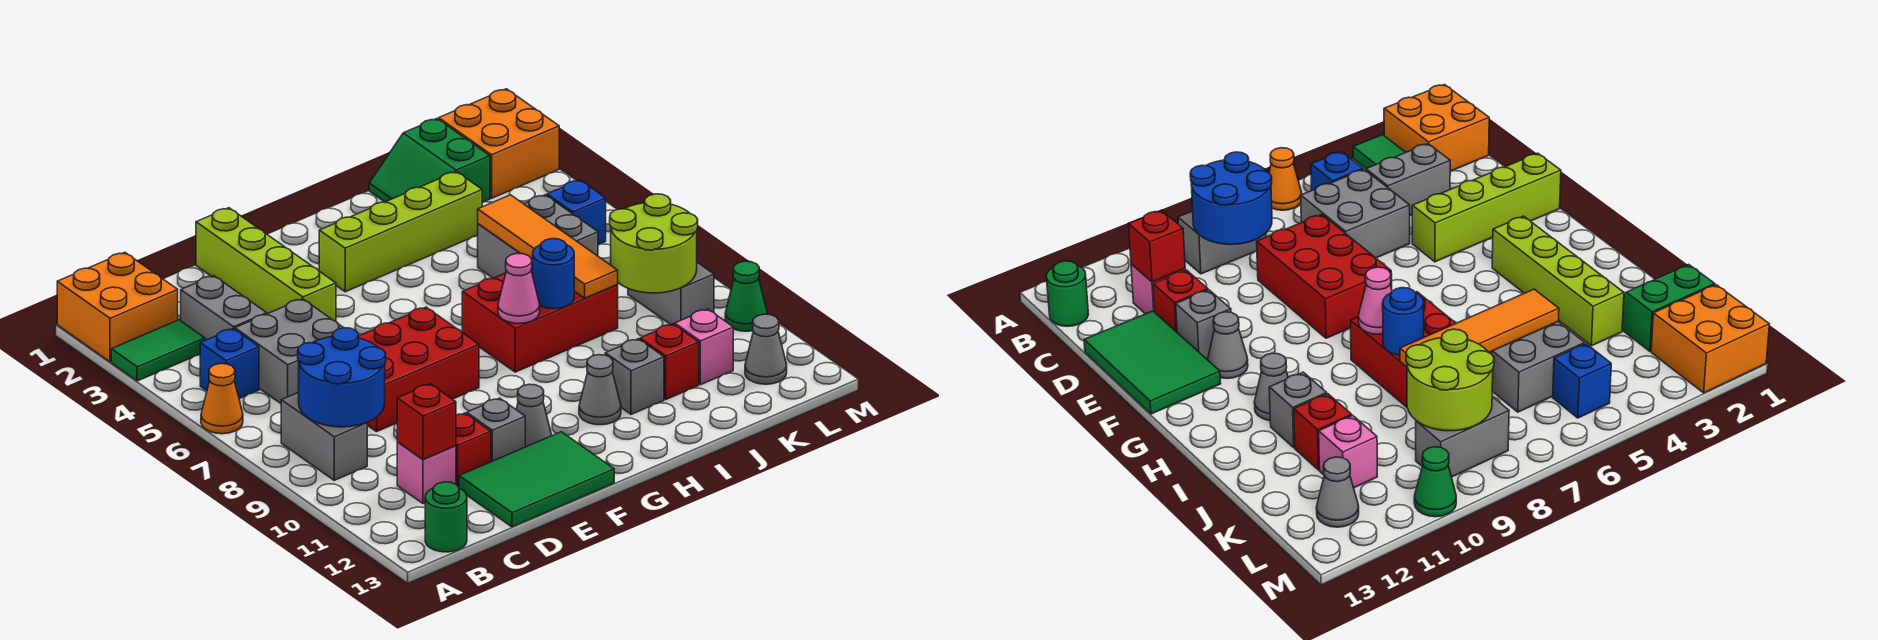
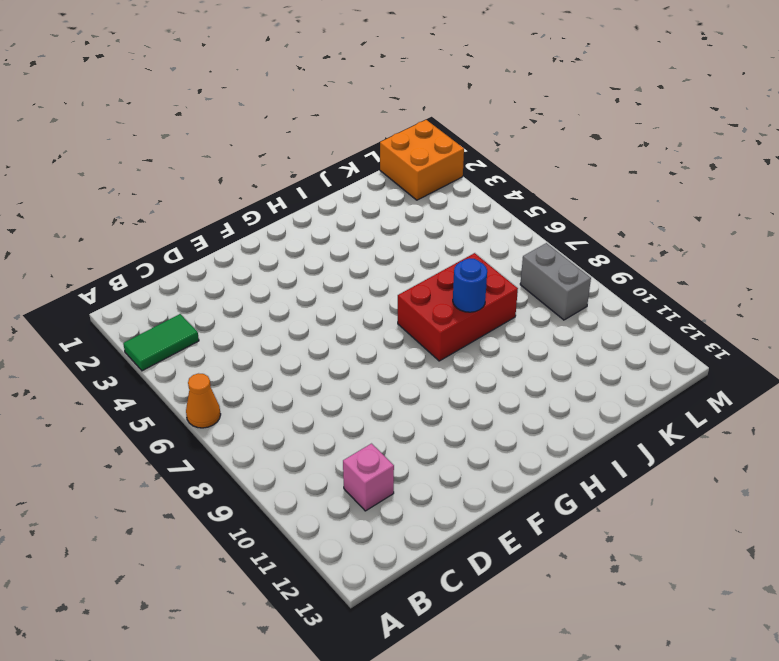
none -> orange brick A1:B2 level 1
none -> blue brick B5 level 1
none -> grey brick B8:B9 level 1
none -> green round brick B13 level 1

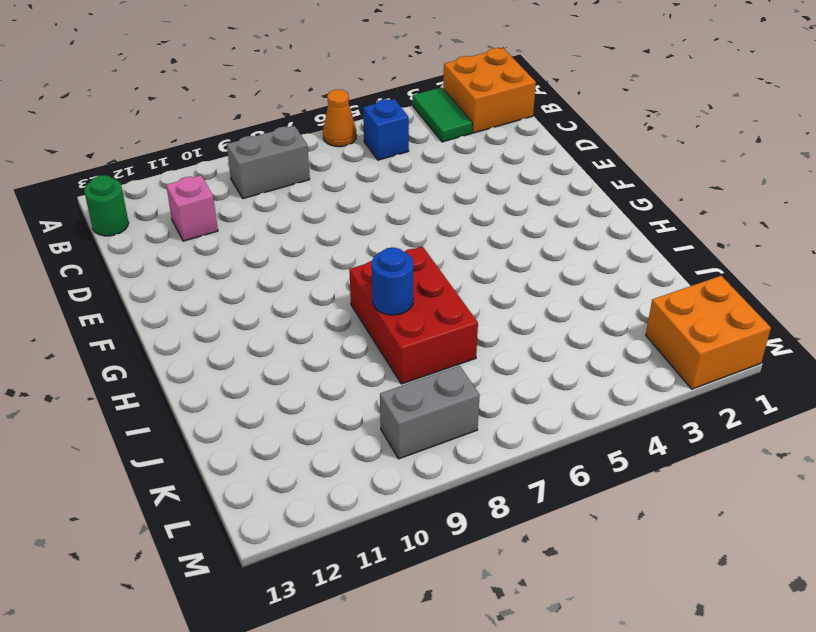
none -> grey brick C3:C4 level 1
none -> grey brick C5:D6 level 1
none -> red brick D7:F8 level 1
none -> red brick D11 level 1

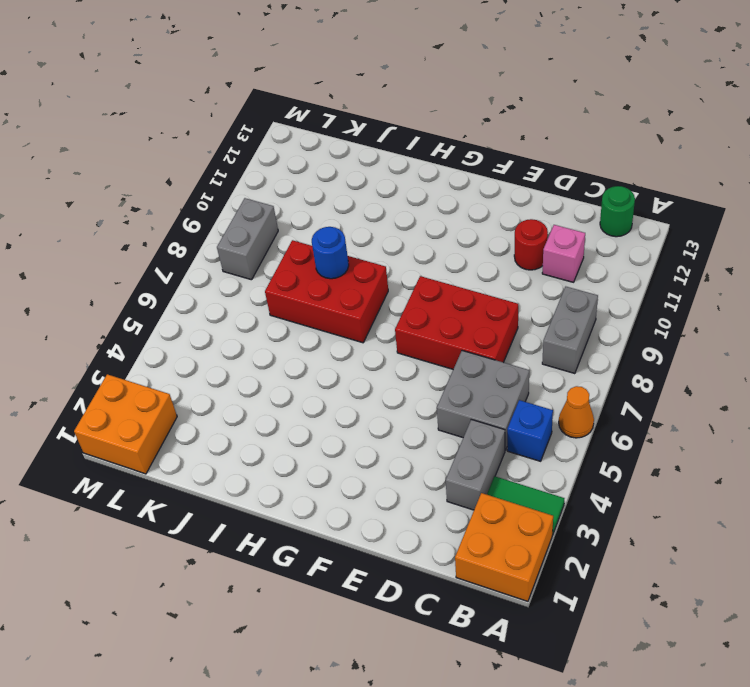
red round brick D11 level 1 -> red brick D11 level 1
none -> green tile D12:F13 level 1
none -> lime brick E1:E4 level 1
none -> grey brick E11 level 1
none -> grey cone F11 level 1

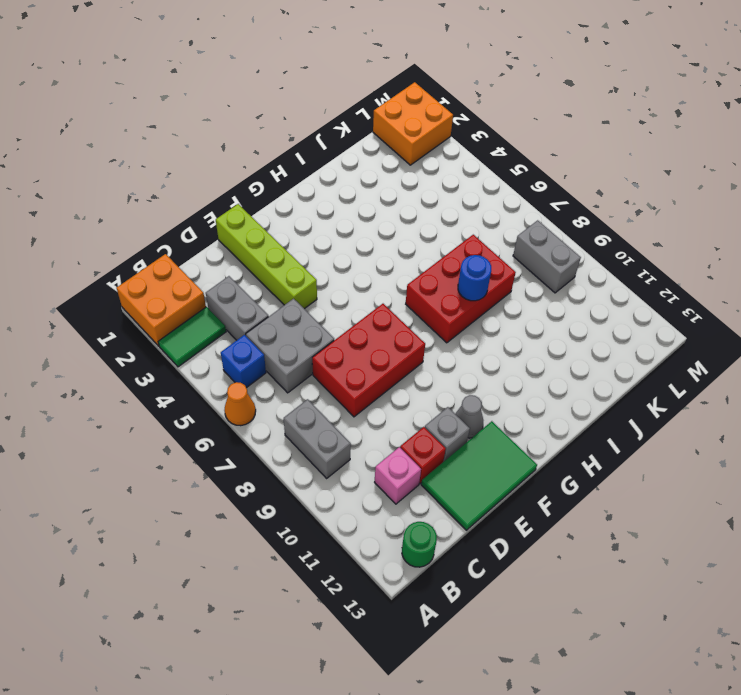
none -> lime brick G3:J3 level 1
none -> grey cone H11 level 1
none -> grey brick I11 level 1
none -> green slope J1:K2 level 1 top K

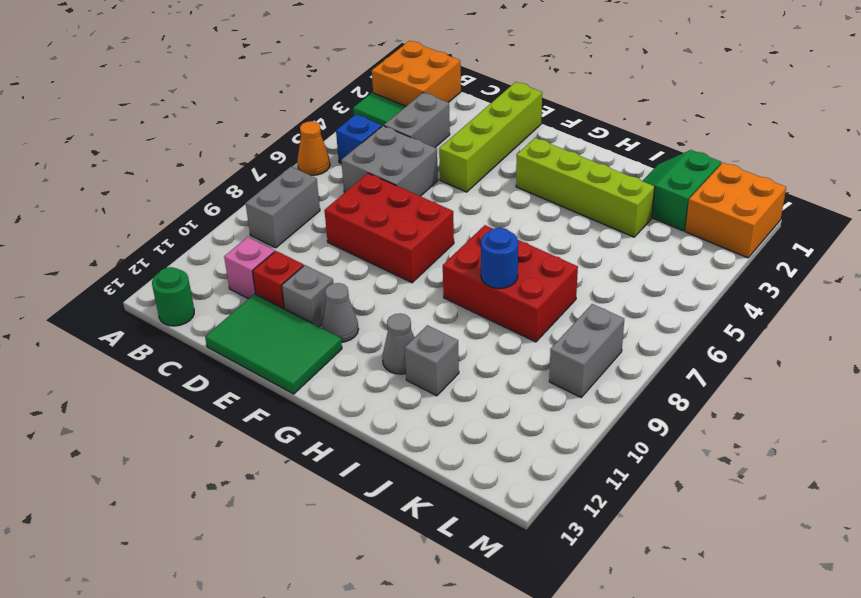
none -> grey brick J5:K6 level 1
none -> red brick J11 level 1
none -> pink brick K11 level 1
none -> blue brick L5 level 1

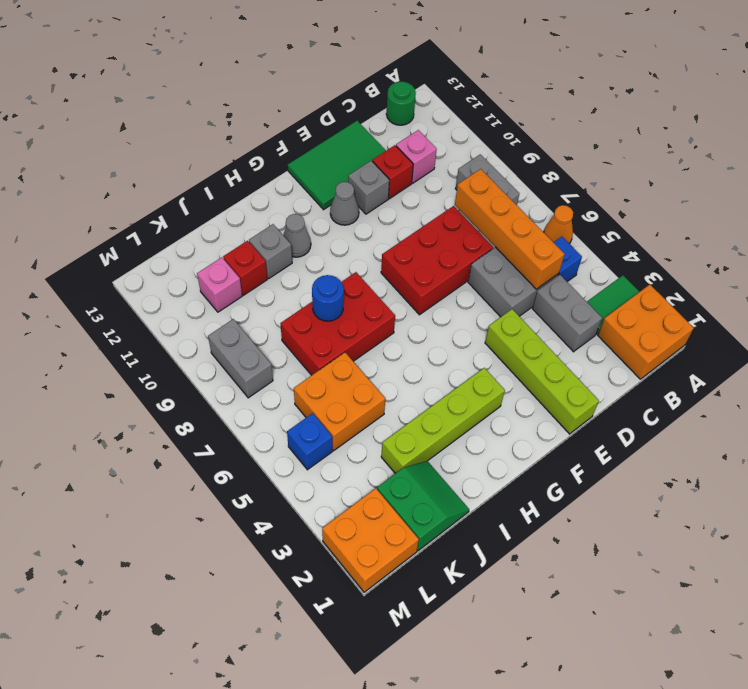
orange brick C5:C8 level 2 -> blue round brick B8:C9 level 2
orange brick J5:K6 level 1 -> grey brick J5:K6 level 1
none -> grey cone L12 level 1
none -> green cone M10 level 1
none -> red brick C11 level 2
none -> pink cone H8 level 2

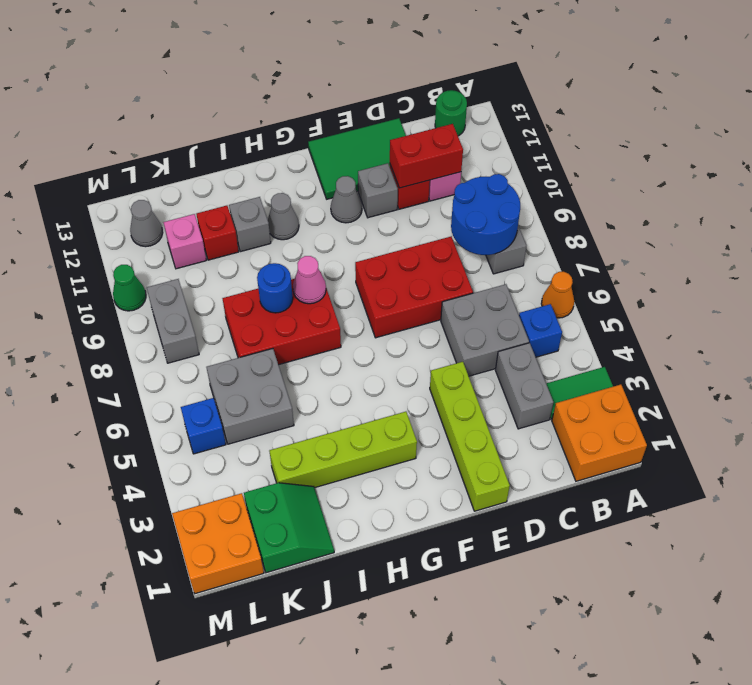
red brick C11:D11 level 2 -> red brick C11 level 2
none -> orange tile J5:J8 level 2
none -> lime round brick K8:L9 level 2

